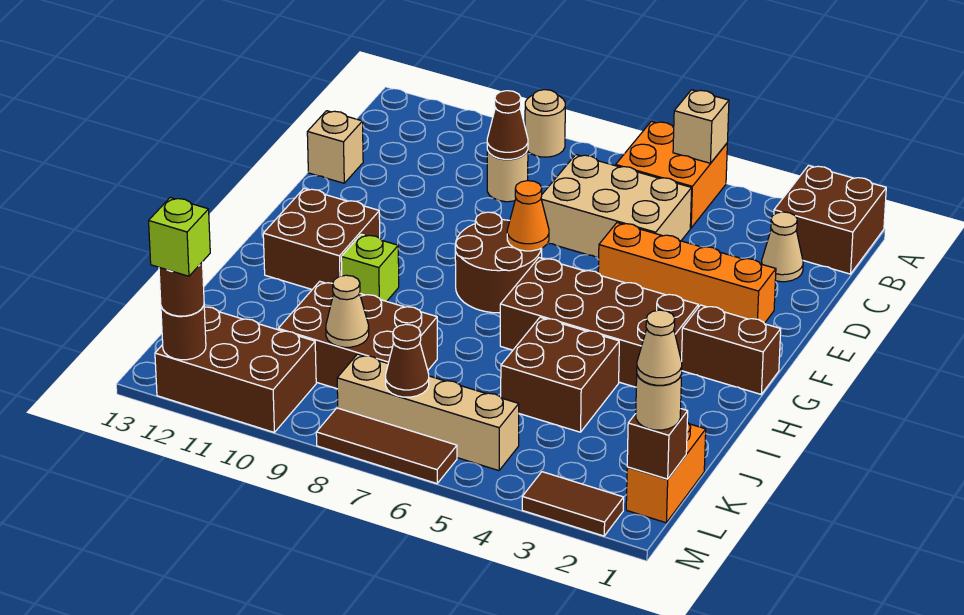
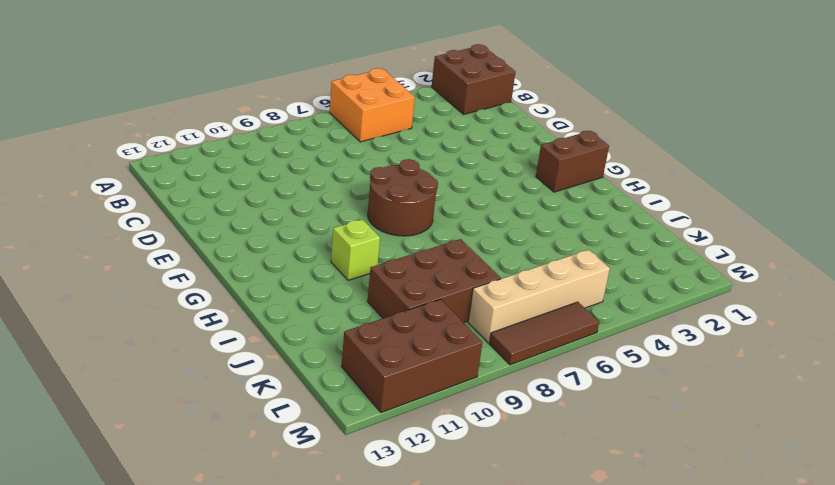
none -> tan round brick A9 level 1
none -> tan cone C2 level 1
none -> tan brick C5:D7 level 1
none -> tan round brick C9 level 1

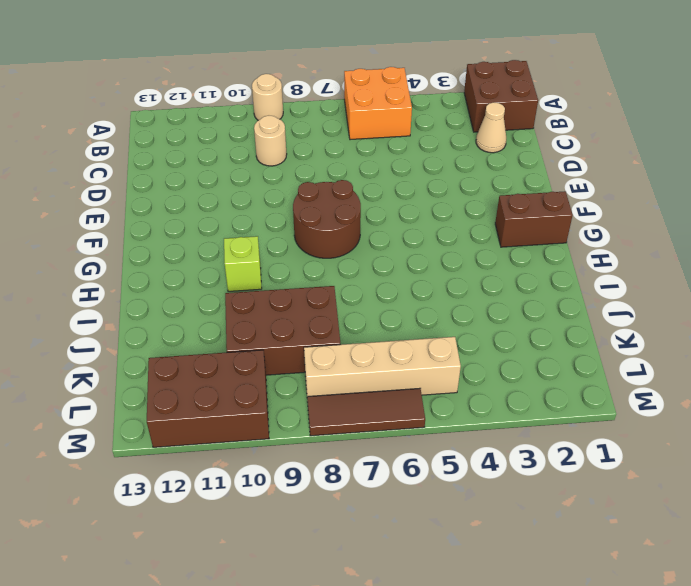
none -> tan brick C5:D7 level 1
none -> tan brick D13 level 1
none -> orange brick E2:E5 level 1
none -> brown brick G3:H6 level 1

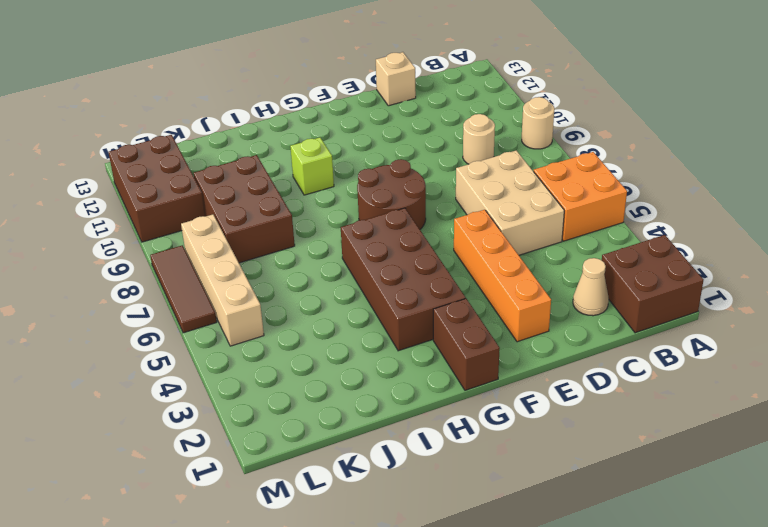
none -> brown brick G11:H12 level 1
none -> brown brick I4:J5 level 1
none -> orange brick K1:L1 level 1
none -> brown tile M2:M3 level 1

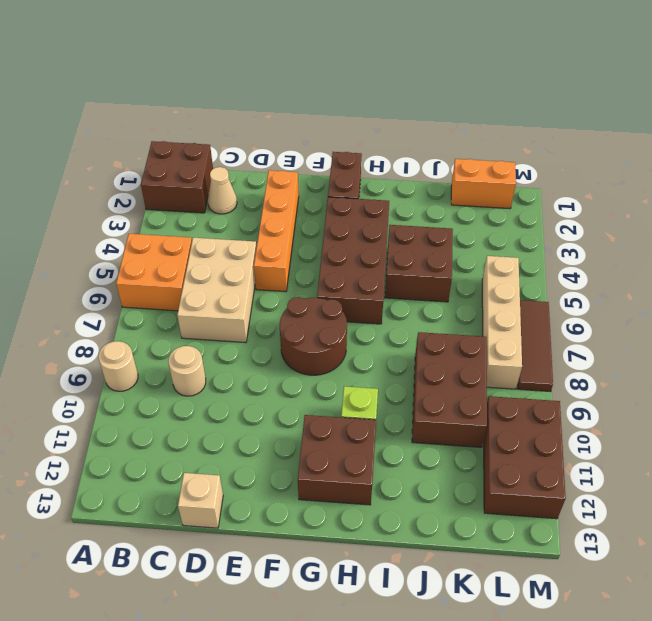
none -> brown tile M2:M3 level 1
none -> tan brick A5 level 2
none -> brown cone C9 level 2
none -> orange cone F7 level 2

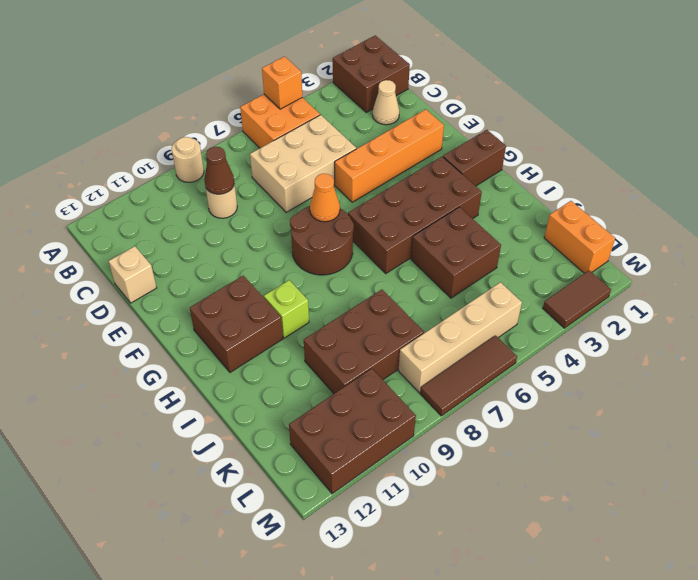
orange brick A5 level 2 -> tan brick A5 level 2
none -> tan cone K9 level 2
none -> brown brick L1 level 2
none -> brown cone L7 level 2
none -> brown round brick M12 level 2

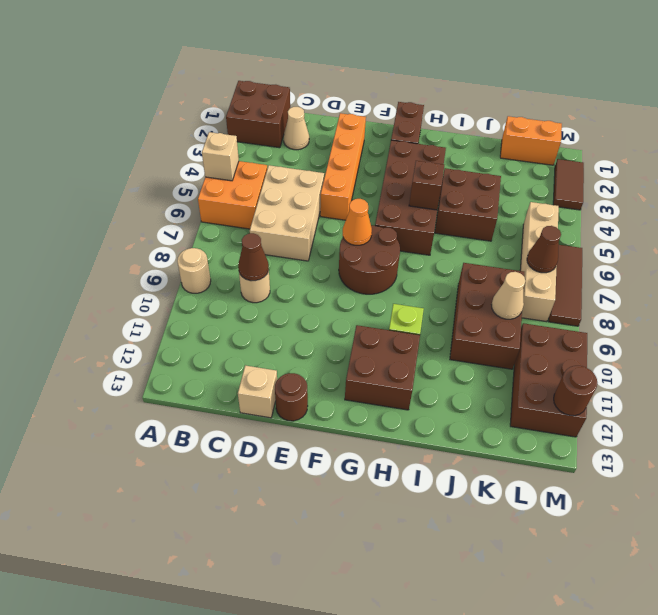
brown round brick E13 level 1 -> brown round brick M12 level 3
brown brick H5 level 2 -> brown brick L1 level 2
none -> tan round brick L1 level 3
none -> tan cone L1 level 4
none -> lime brick M12 level 4

